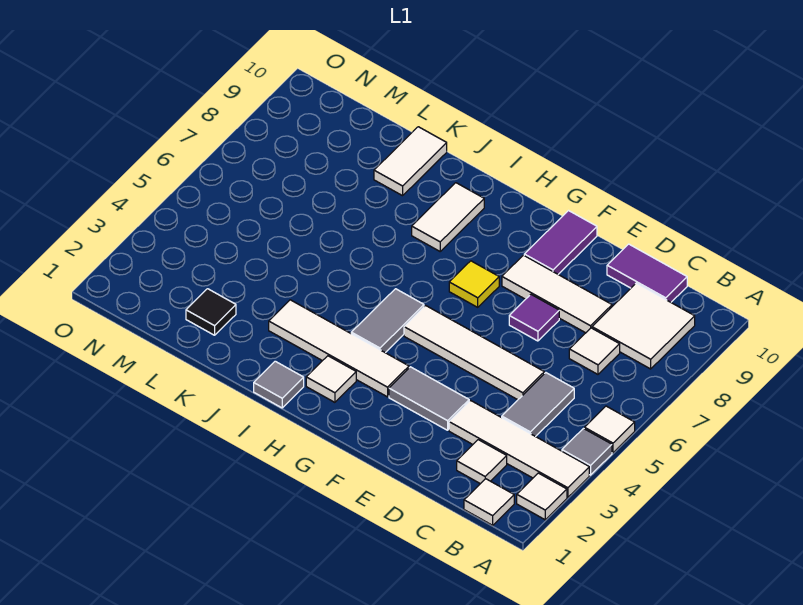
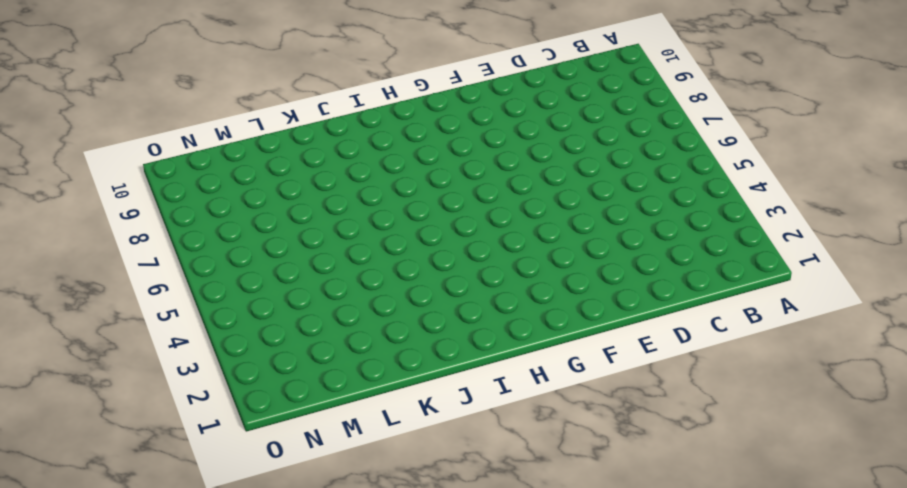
none -> white tile A2 level 1
none -> white tile A3:D3 level 1
none -> grey tile A4 level 1

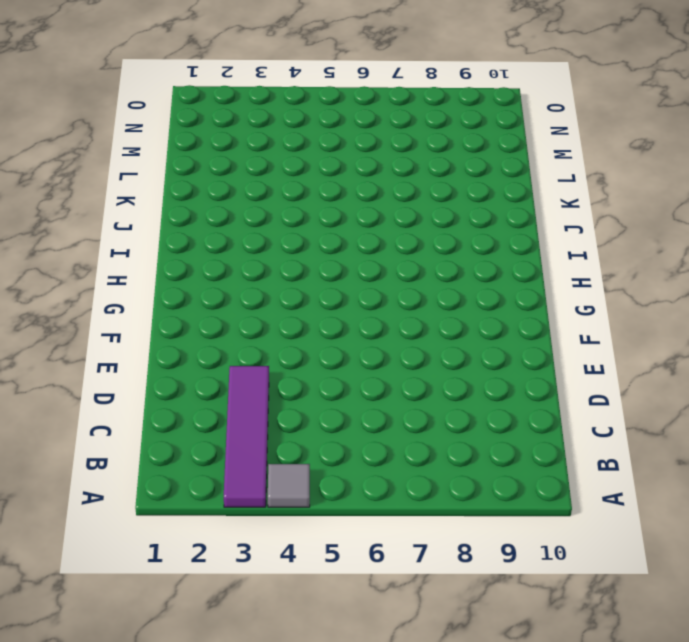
purple tile A3:D3 level 1 -> white tile A3:D3 level 1
none -> white tile A2 level 1
none -> white tile A5 level 1
none -> white tile B1 level 1

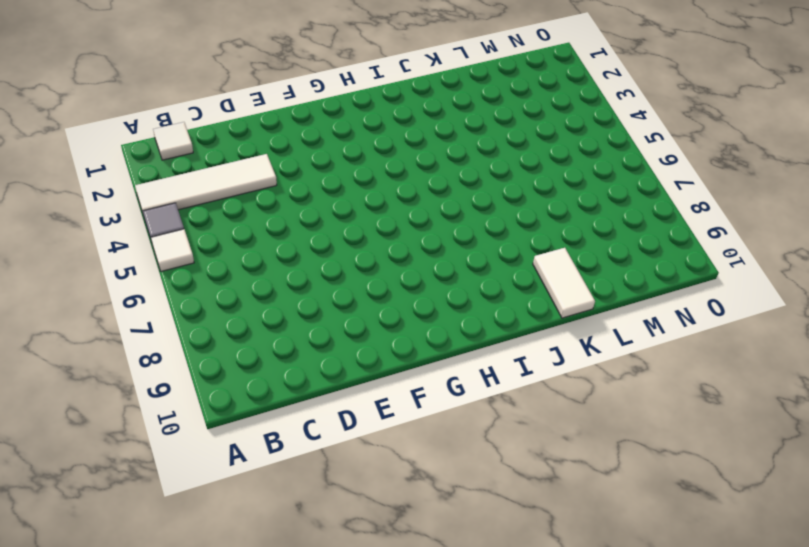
none -> white tile A2 level 1
none -> white tile B8:C9 level 1
none -> white tile C2 level 1

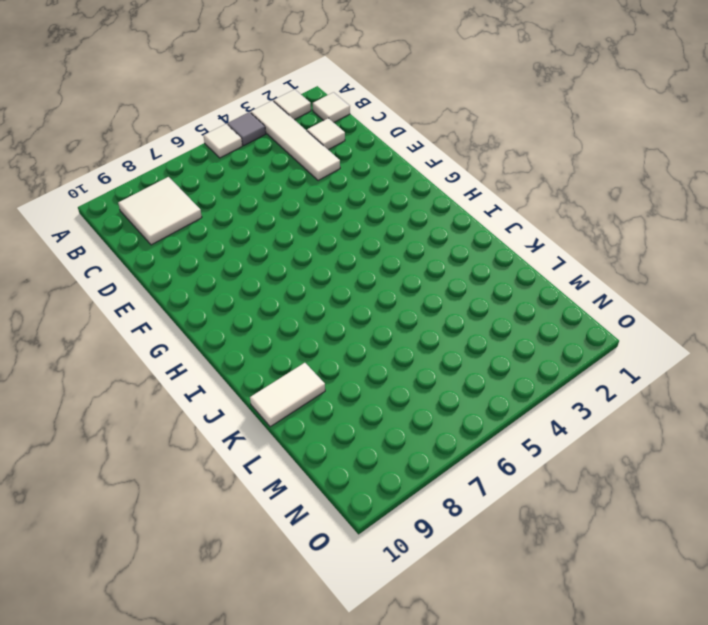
none -> grey tile C4:C5 level 1
none -> white tile C7 level 1
none -> purple tile C10:D10 level 1

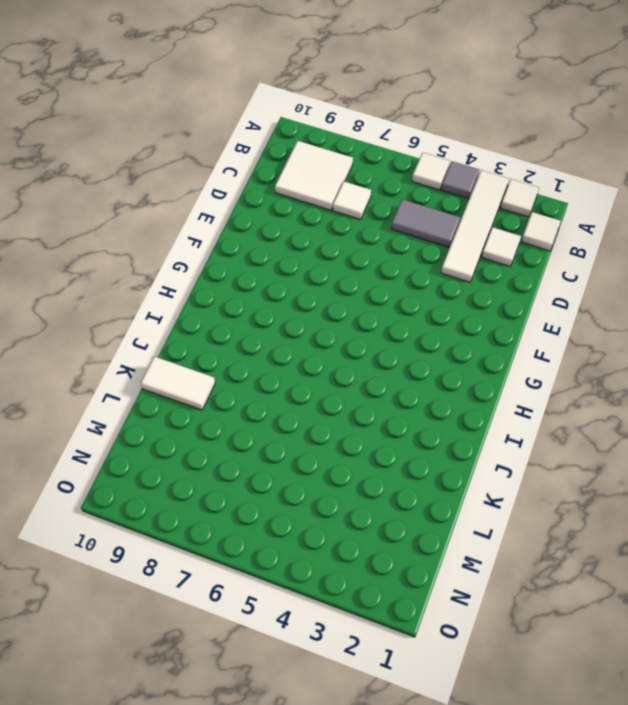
none -> purple tile C10:D10 level 1
none -> white tile D5:G5 level 1
none -> white tile D8:F8 level 1

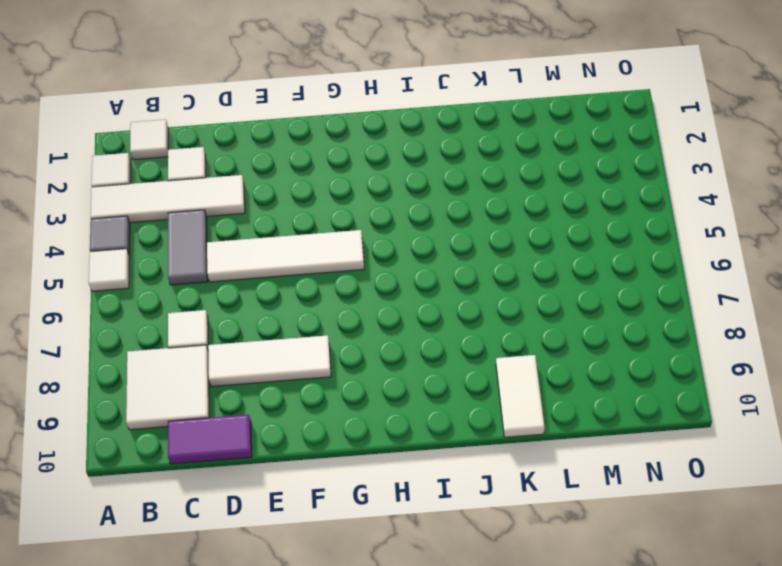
none -> grey tile E3:F3 level 1
none -> purple tile E7 level 1
none -> purple tile F9:F10 level 1

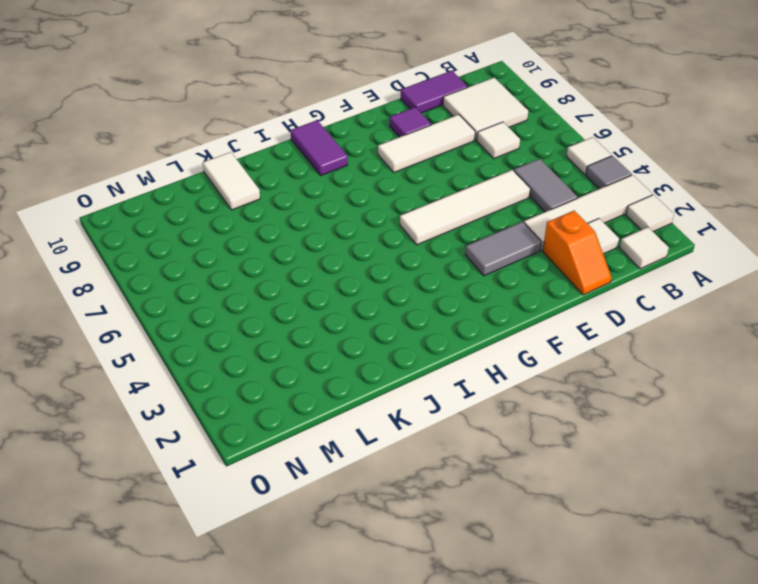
orange slope D1:D2 level 1 top 2 -> none
purple tile E9 level 1 -> purple tile E7 level 1
purple tile H9:H10 level 1 -> purple tile F9:F10 level 1
none -> white tile G3:J3 level 1
none -> yellow tile G7 level 1
none -> white tile H2 level 1

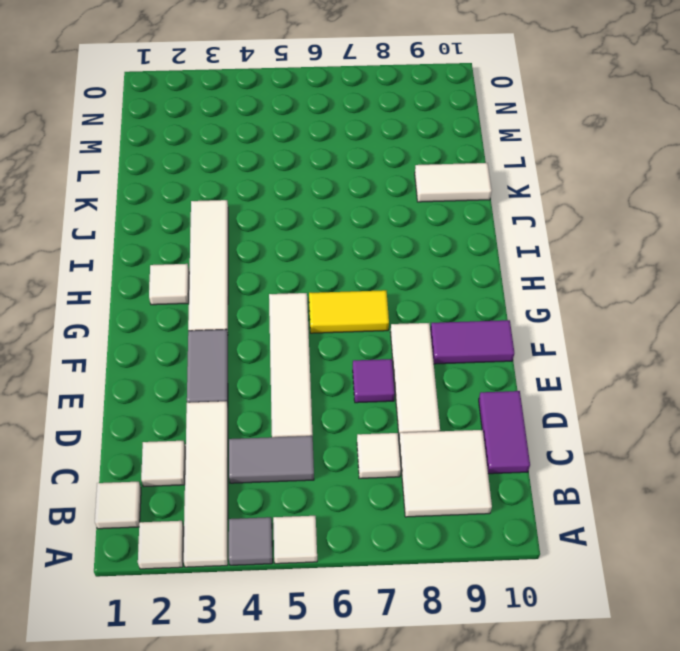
yellow tile G6:G7 level 1 -> yellow tile G7 level 1
none -> grey tile H4:H5 level 1
none -> grey tile I1 level 1
none -> white tile I8:I9 level 1

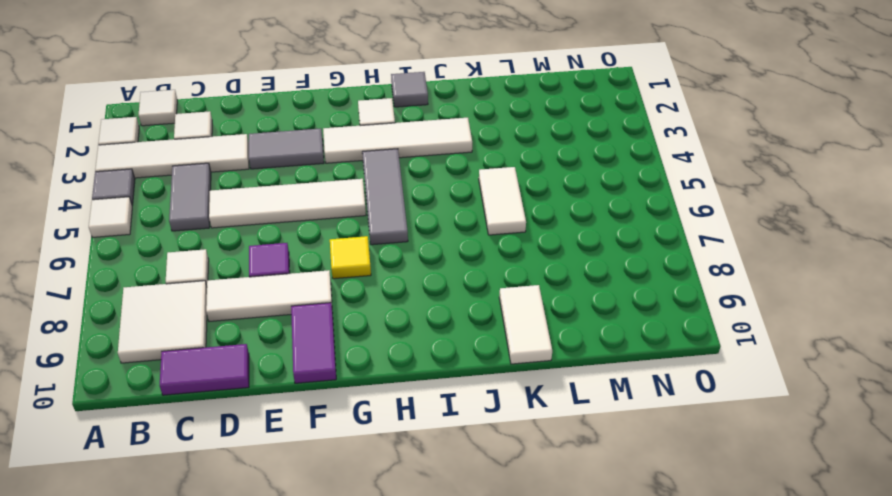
grey tile H4:H6 level 1 -> grey tile H4:H5 level 1
white tile K5:K6 level 1 -> white tile I8:I9 level 1
none -> black tile L2 level 1

